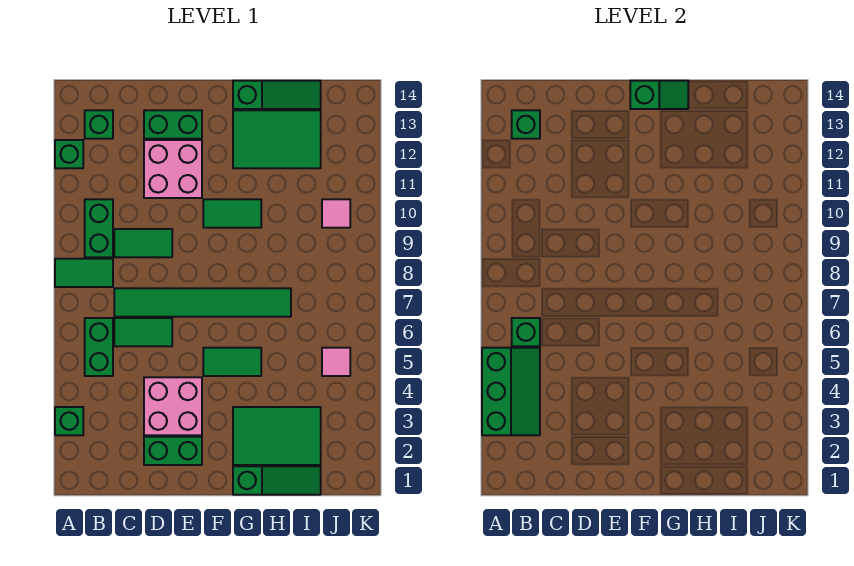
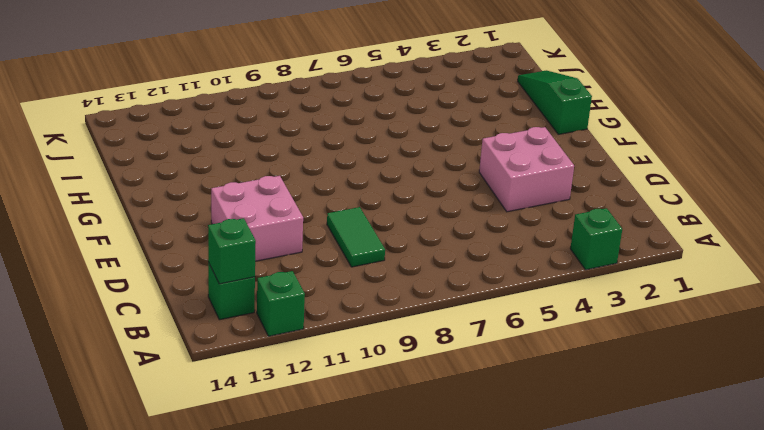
none -> green tile A8:B8 level 1
none -> green brick B5:B6 level 1
none -> green brick B9:B10 level 1

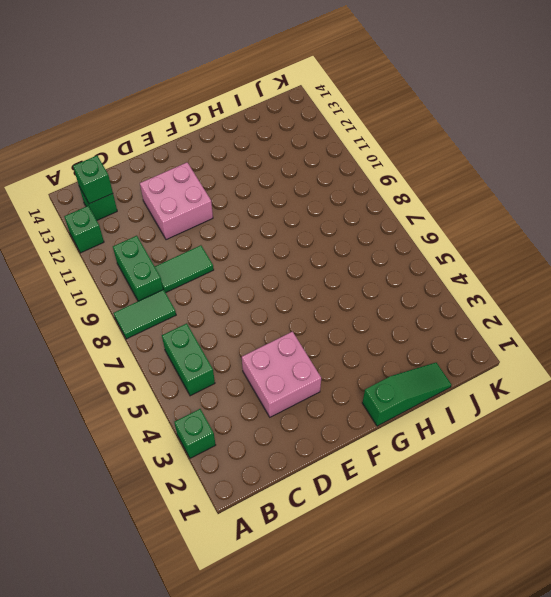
none -> green tile C6:D6 level 1
none -> green tile C7:H7 level 1
none -> green brick D2:E2 level 1

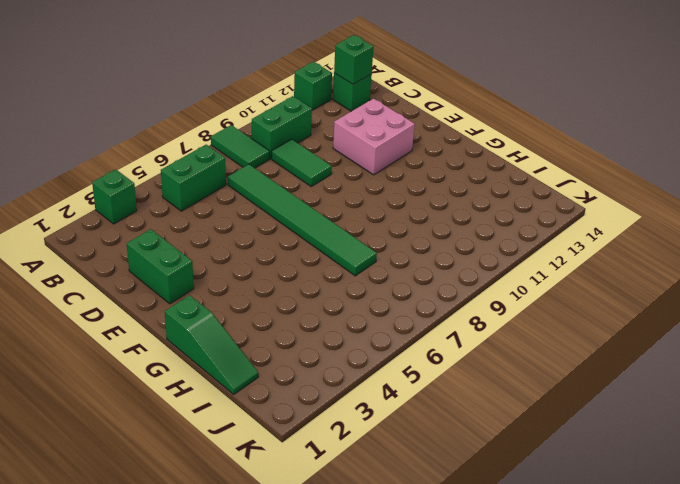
none -> green tile C6:D6 level 1
none -> pink brick D3:E4 level 1
none -> green brick D13:E13 level 1

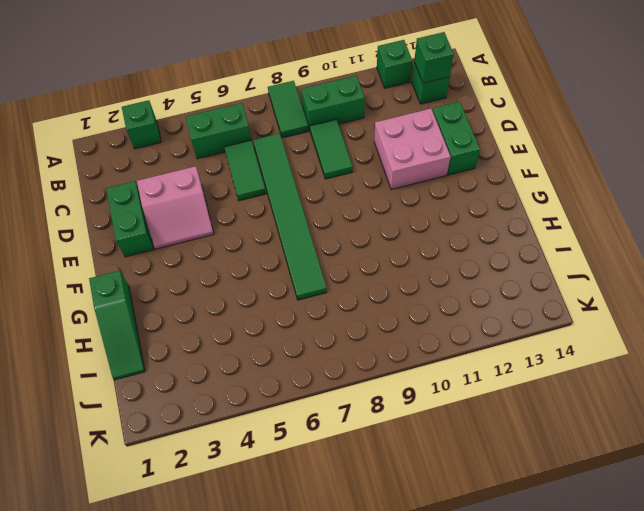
pink slope D3:E4 level 1 top D -> pink brick D3:E4 level 1
none -> green tile F5:G5 level 1
none -> green tile F10:G10 level 1
none -> green tile G2:I3 level 1

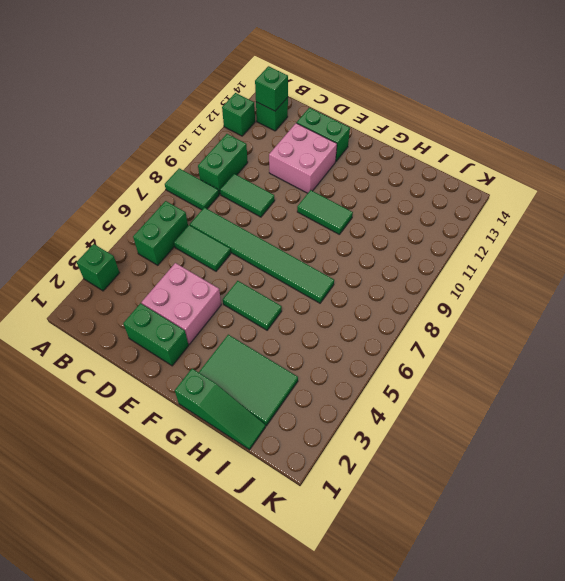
none -> green tile G12:I13 level 1
none -> green slope G14:I14 level 1 top G
none -> pink tile J5 level 1

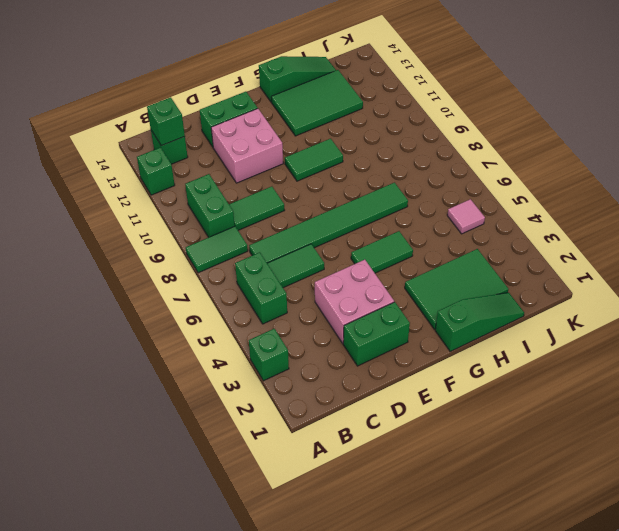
none -> pink tile J10 level 1
none -> green slope A3:B5 level 2 top A
none -> green brick B6 level 2

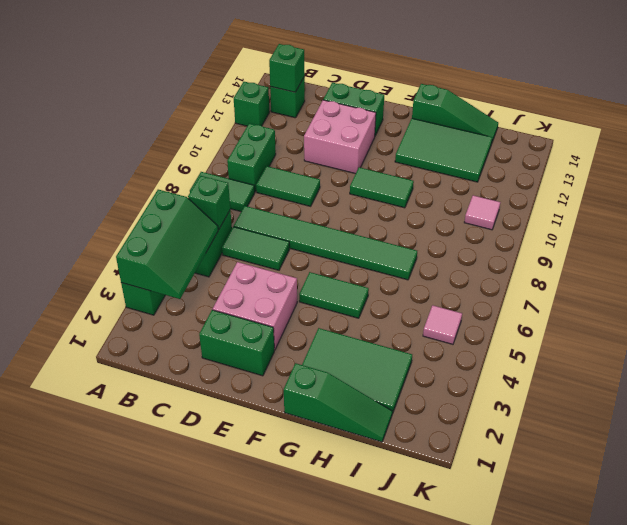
none -> green slope F14:G14 level 2 top F

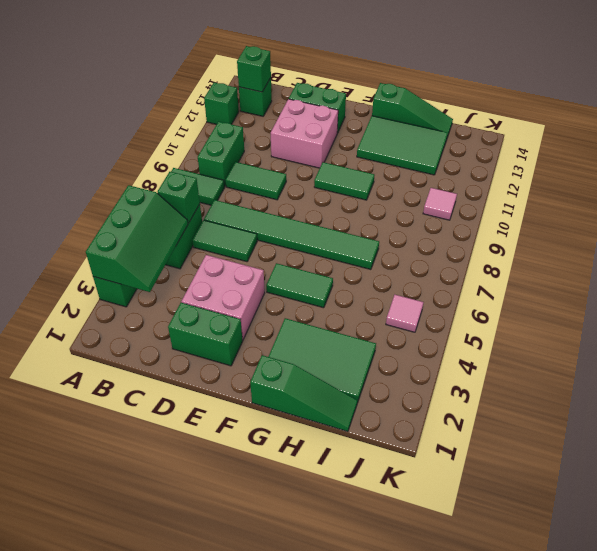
none -> green slope F14:G14 level 2 top F

